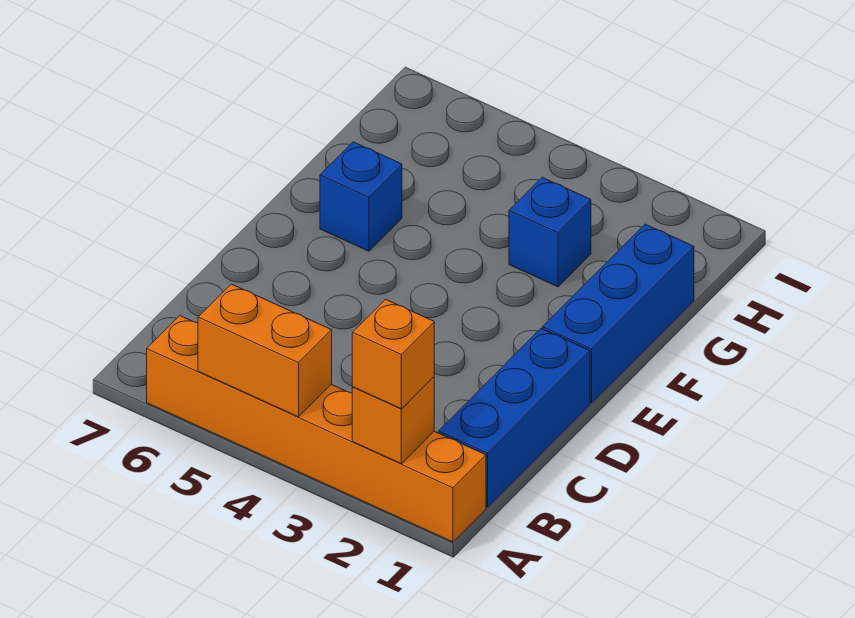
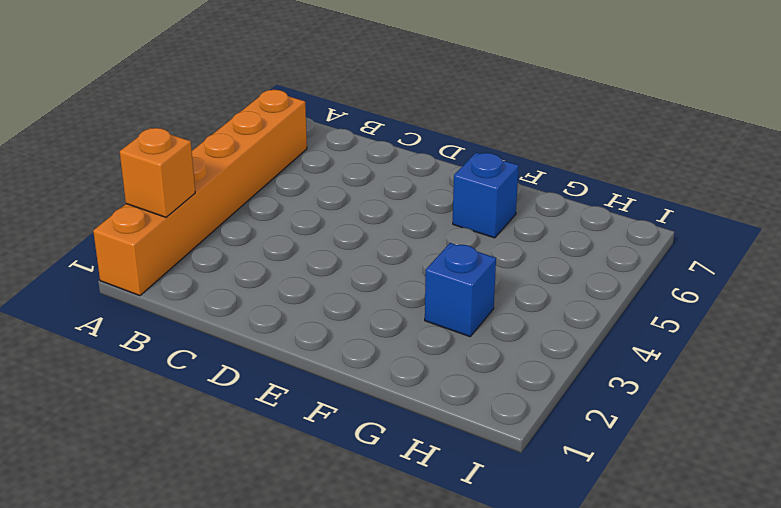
none -> blue brick B1:D1 level 1
none -> blue brick E1:G1 level 1

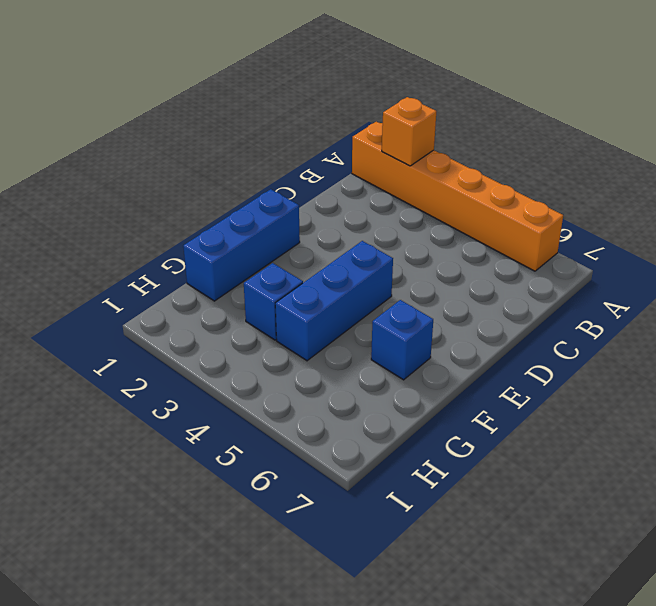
blue brick E4:G4 level 1 -> blue brick B1:D1 level 1
none -> orange brick A4:A5 level 2
none -> orange brick A2 level 3

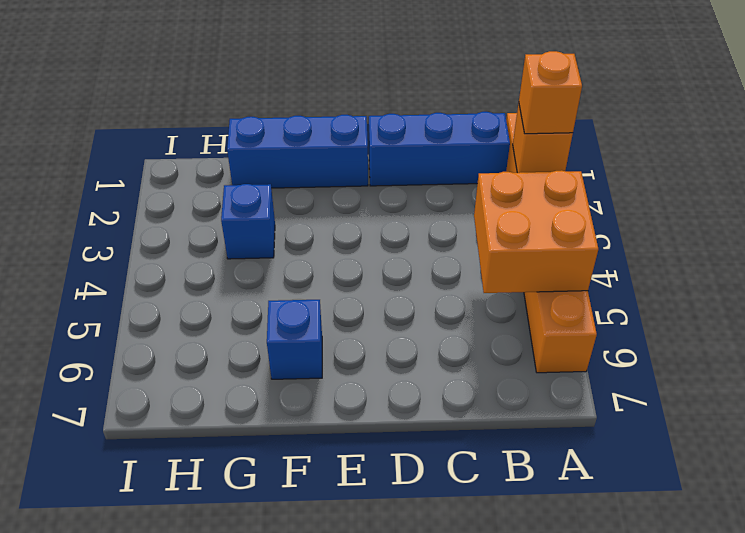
orange brick A4:B5 level 2 -> orange brick A4:A5 level 2

